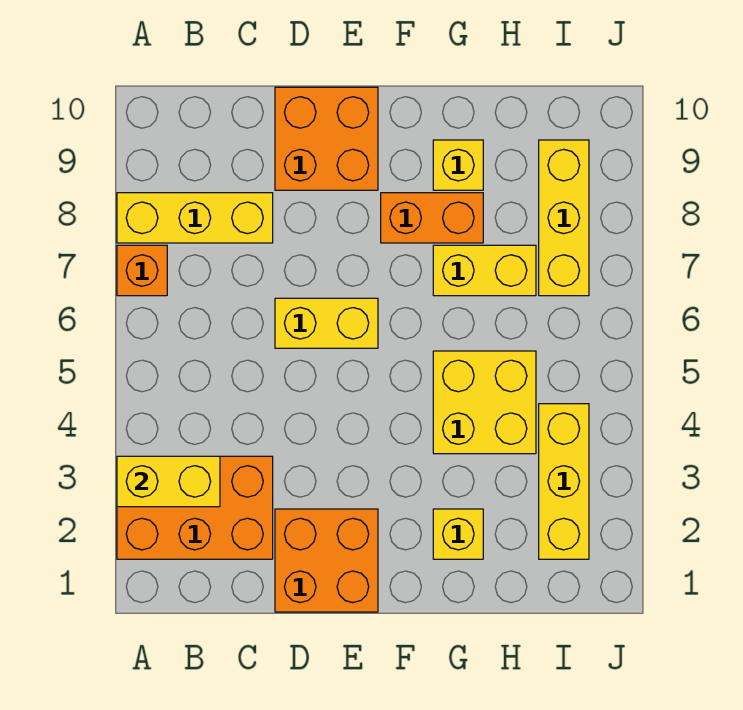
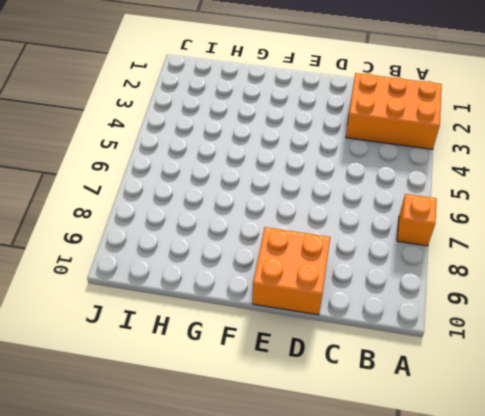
none -> yellow brick A8:C8 level 1
none -> orange brick D1:E2 level 1
none -> yellow brick D6:E6 level 1

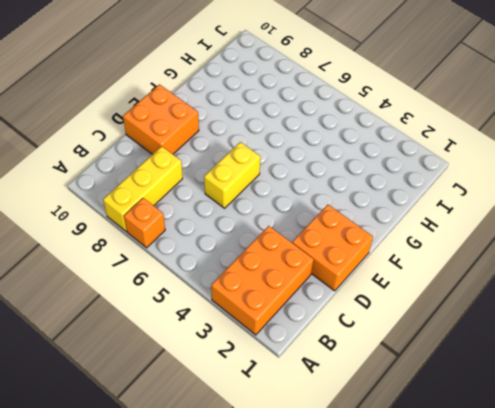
none -> orange brick F8:G8 level 1
none -> yellow brick G2 level 1
none -> yellow brick G4:H5 level 1

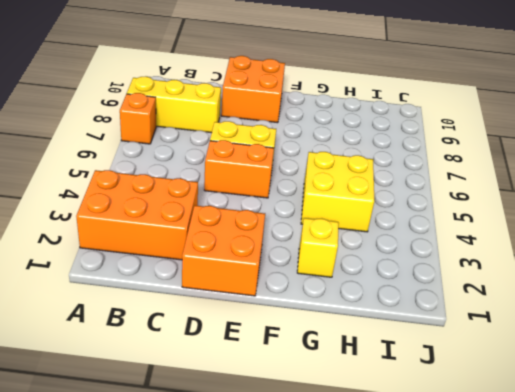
orange brick D5:E5 level 1 -> orange brick F8:G8 level 1
none -> yellow brick G7:H7 level 1
none -> yellow brick G9 level 1
none -> yellow brick I2:I4 level 1

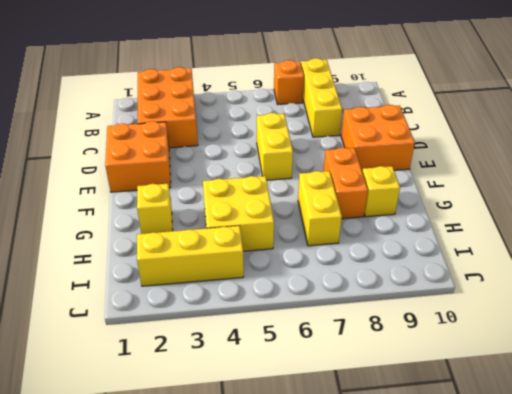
none -> yellow brick I7:I9 level 1
none -> yellow brick A3:B3 level 2

